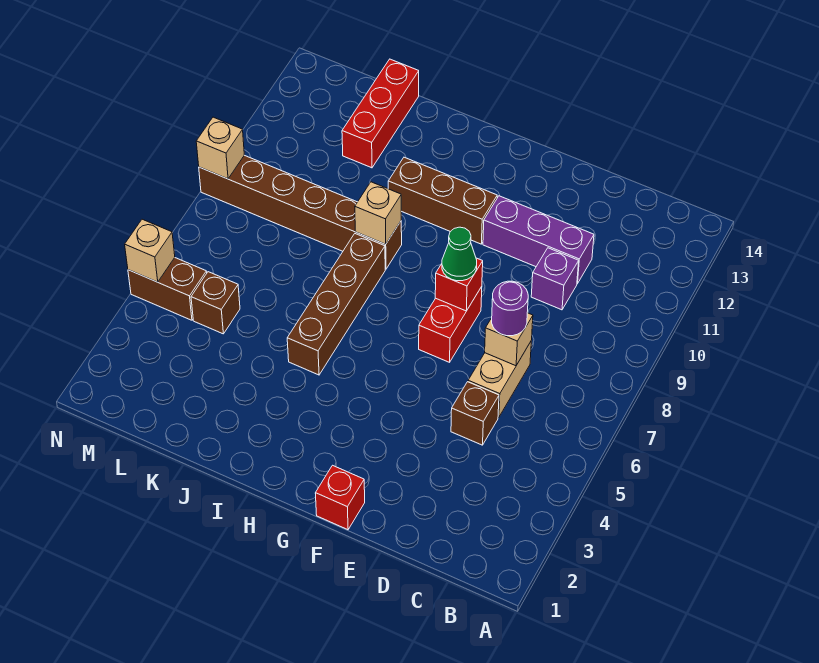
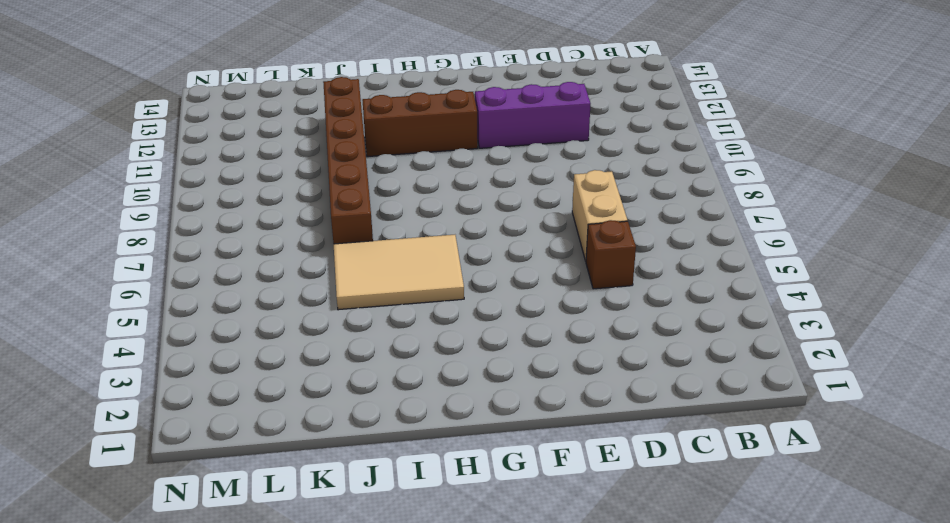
tan tile H5:J6 level 1 -> brown brick I5:I8 level 1
brown brick J7:J12 level 1 -> brown brick I9:N9 level 1
none -> purple brick D10 level 1
none -> red brick F1 level 1
none -> red brick F7:F8 level 1

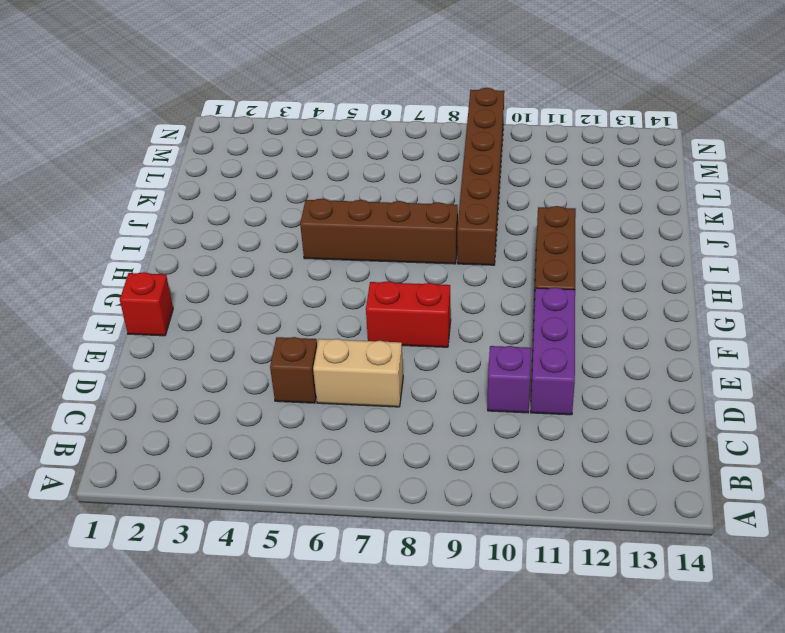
none -> red brick K12:K14 level 1
none -> brown brick L5 level 1
none -> brown brick M5:N5 level 1

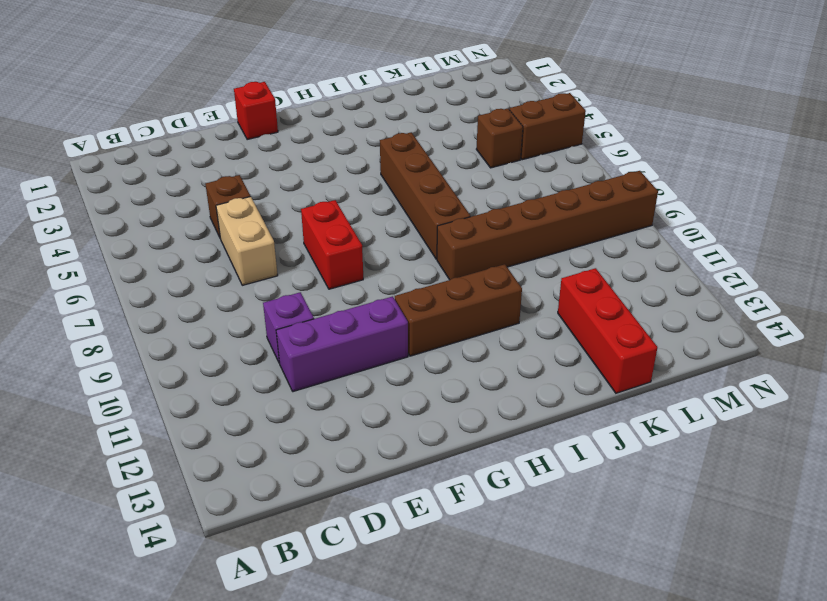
none -> tan brick D7 level 2
none -> red brick F8 level 2
none -> tan brick I9 level 2

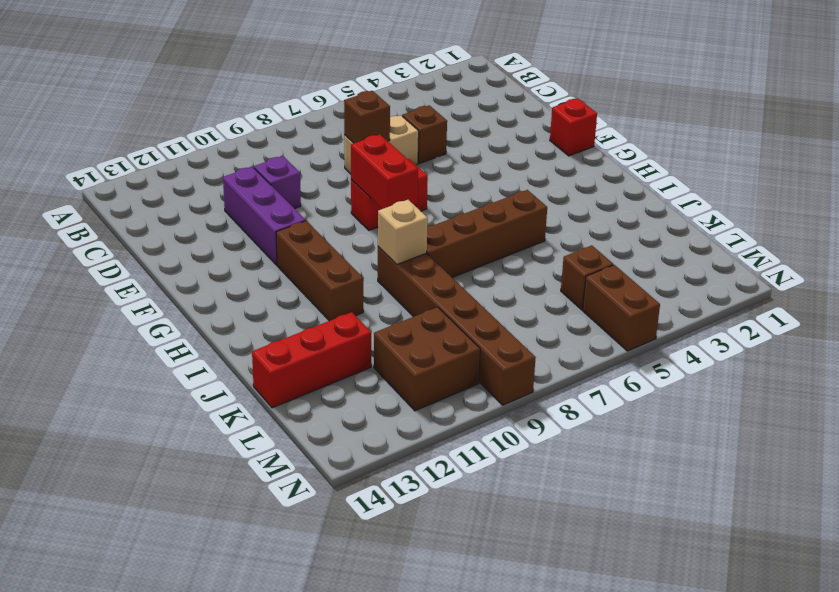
brown brick D7 level 2 -> tan brick D7 level 2
red brick F8:G8 level 2 -> red brick F8 level 2
brown brick L10:M11 level 1 -> none
none -> tan brick N5 level 2
none -> tan brick N9 level 2
none -> purple round brick D7 level 3

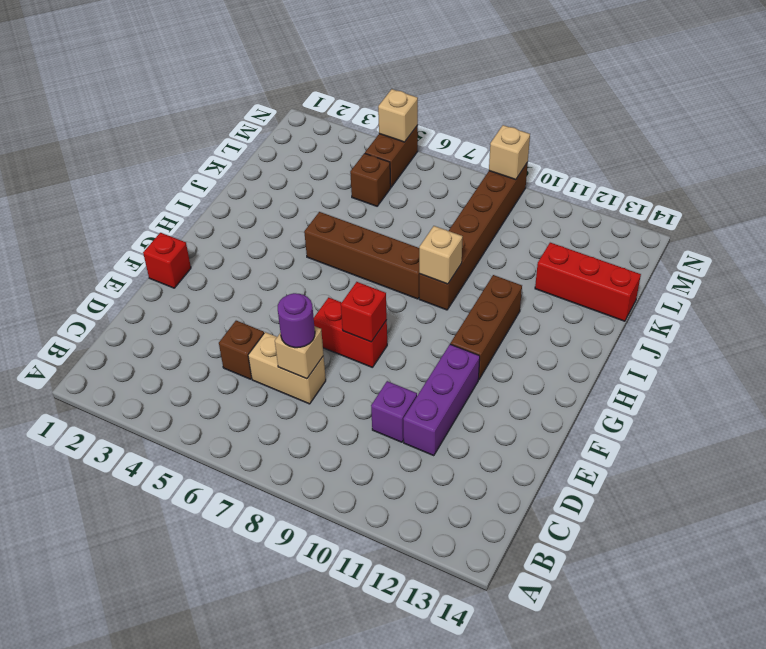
none -> green cone F8 level 3

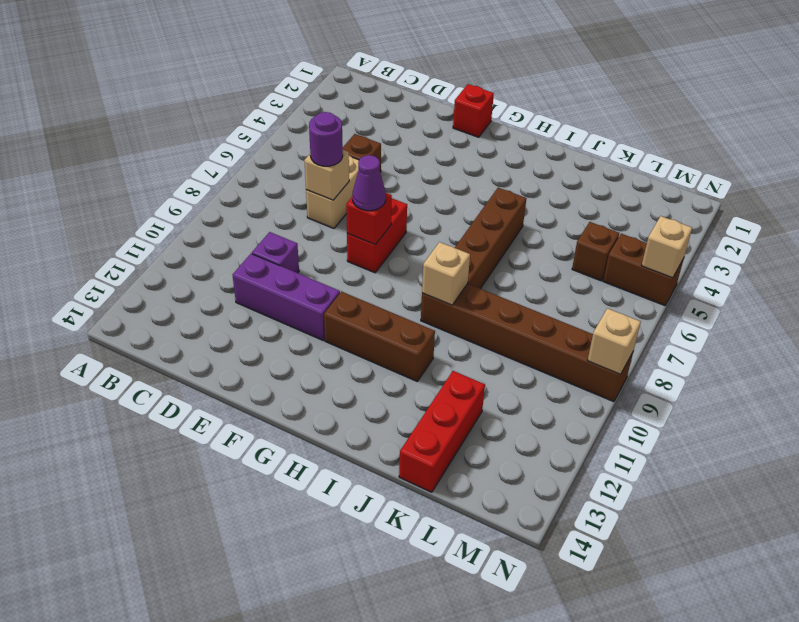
purple cone F8 level 3 -> green cone F8 level 3

